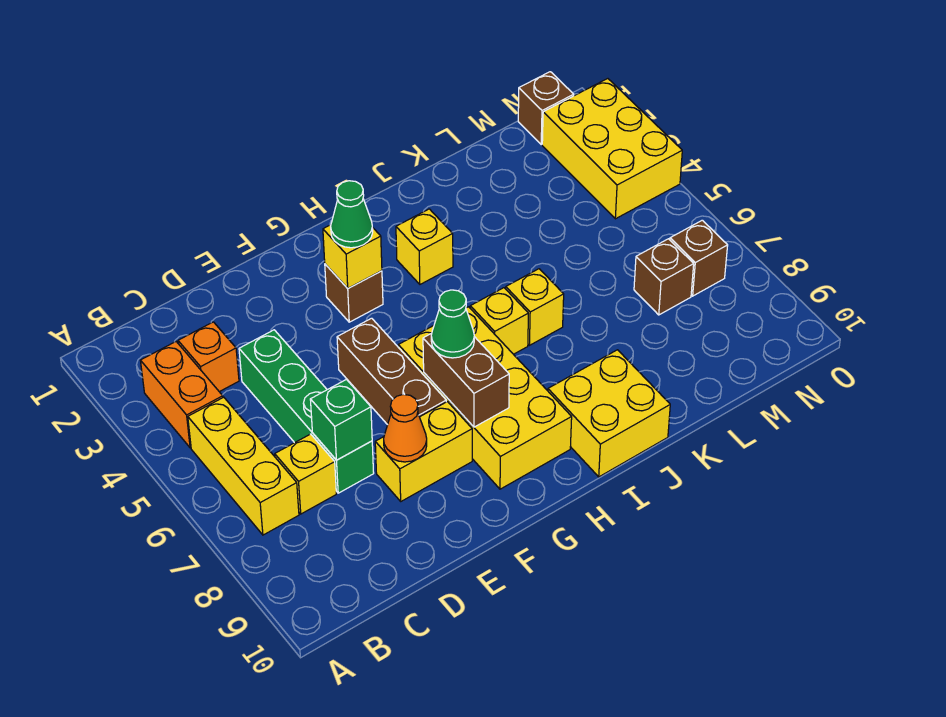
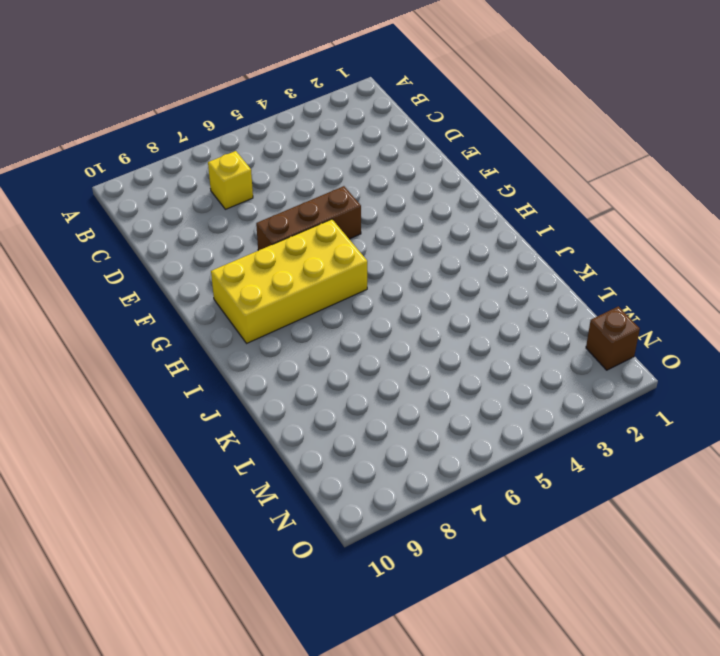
none -> orange brick B3:B4 level 1
none -> yellow brick B5:B7 level 1
none -> orange brick C3 level 1

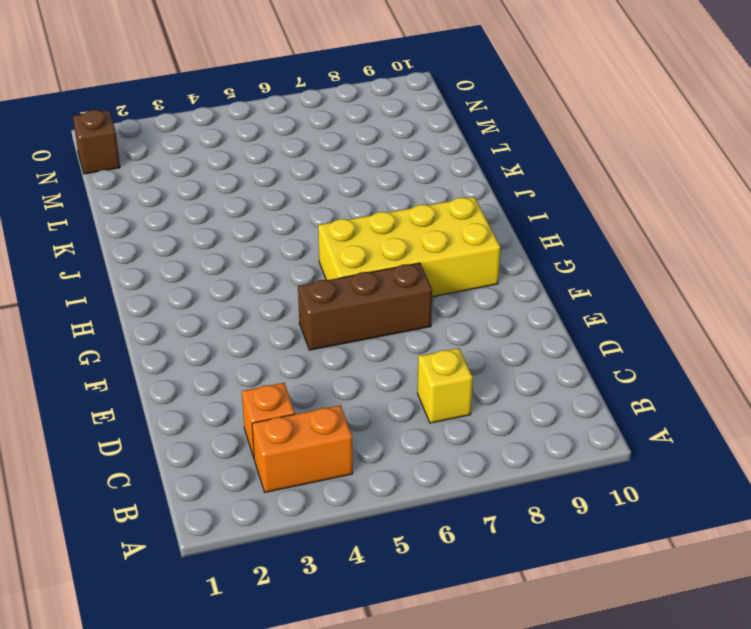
none -> yellow brick B5:B7 level 1
none -> green brick D4:D7 level 1
none -> yellow brick E8:F8 level 1

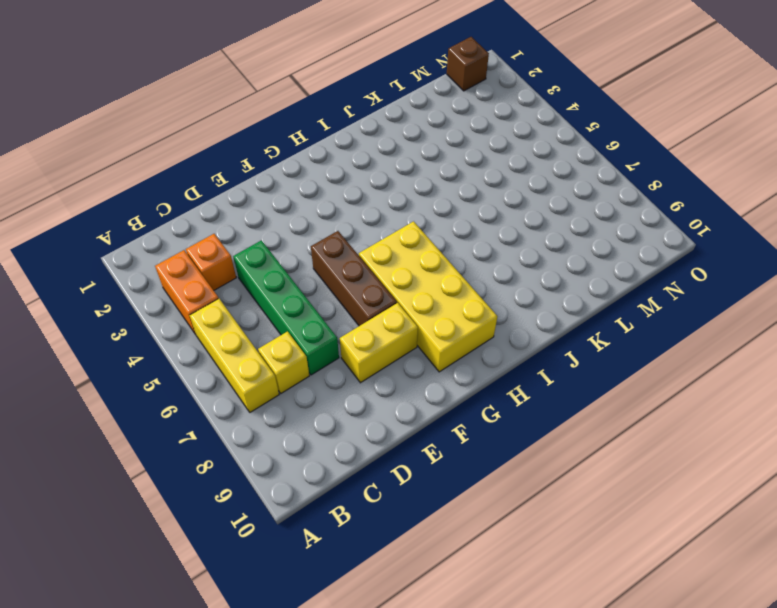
none -> brown brick G3 level 1
none -> yellow brick I3 level 1
none -> yellow brick I6 level 1

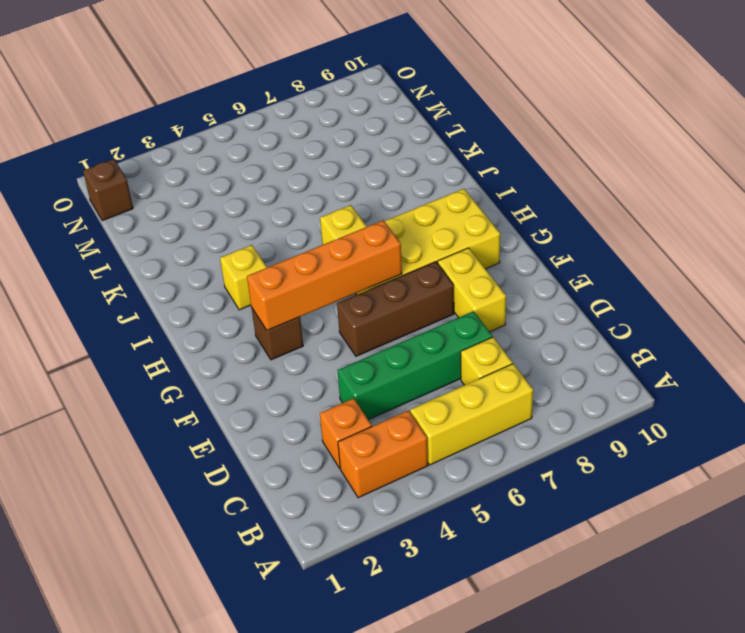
orange brick G3:G6 level 2 -> yellow brick G3 level 2
none -> yellow brick I9:J10 level 1
none -> yellow brick J6 level 1
none -> brown brick M7 level 1

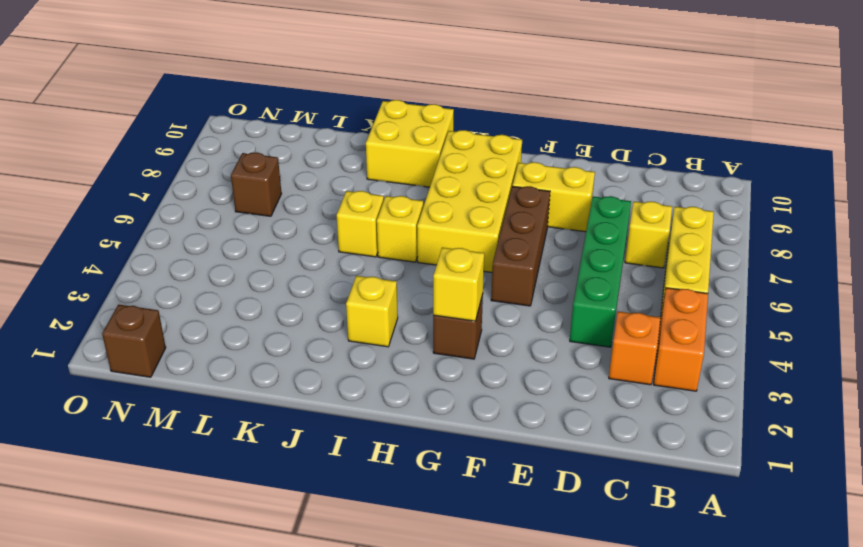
none -> yellow brick N2:O4 level 1
none -> brown brick N7 level 1
none -> green brick D7 level 2

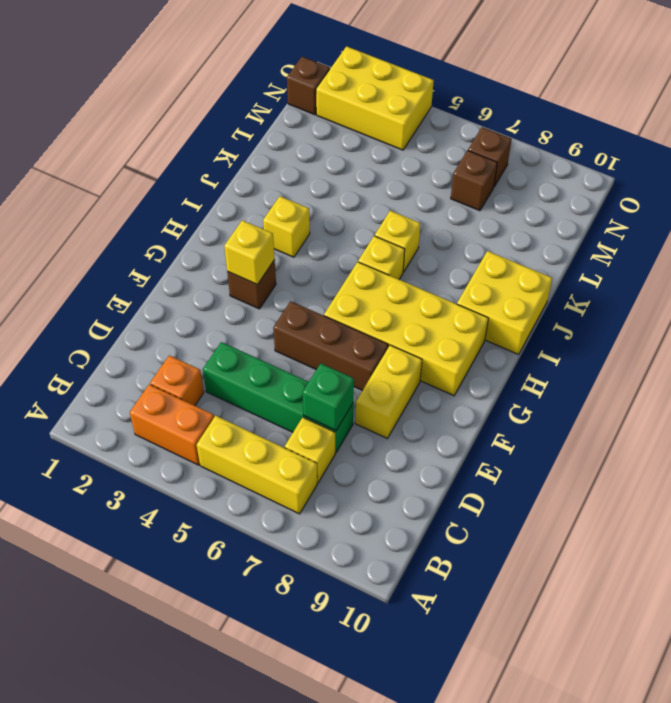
none -> orange cone E8 level 2
none -> brown brick G7:G8 level 2
none -> green cone G3 level 3

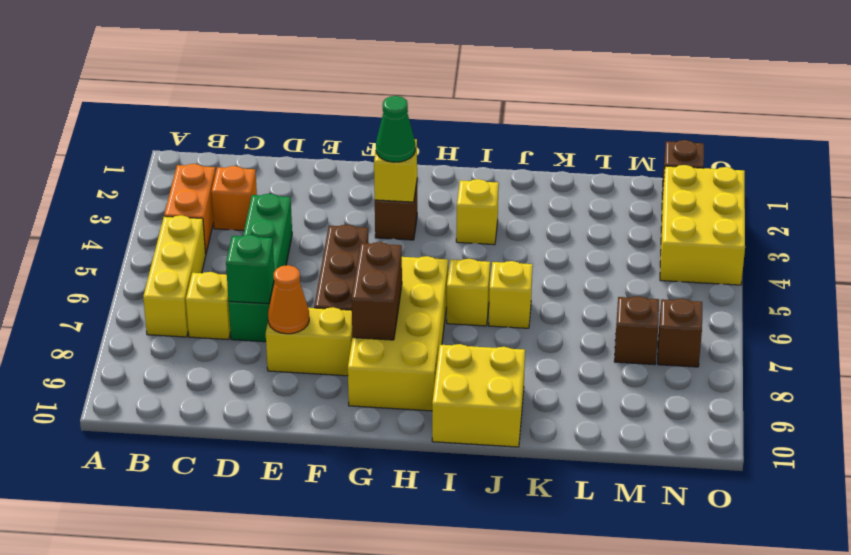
none -> green cone G7 level 3

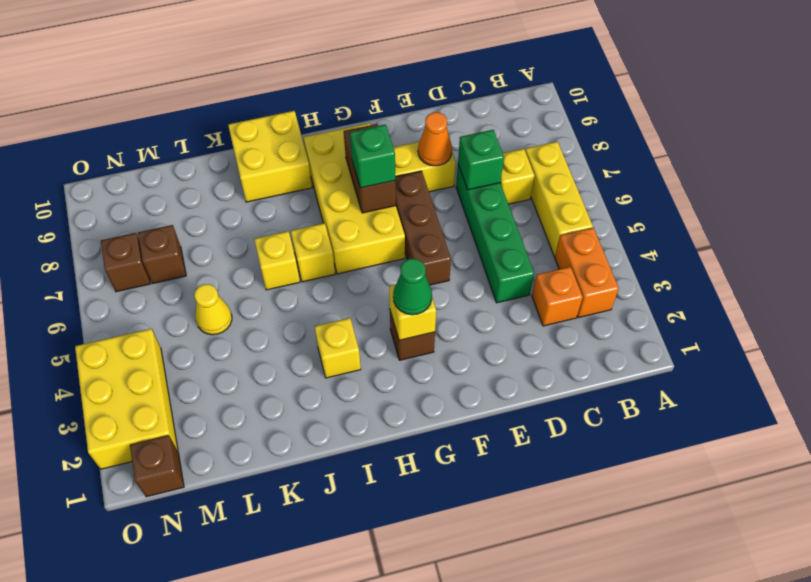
green brick G7 level 3 -> green cone G7 level 3
yellow cone L5 level 1 -> none

